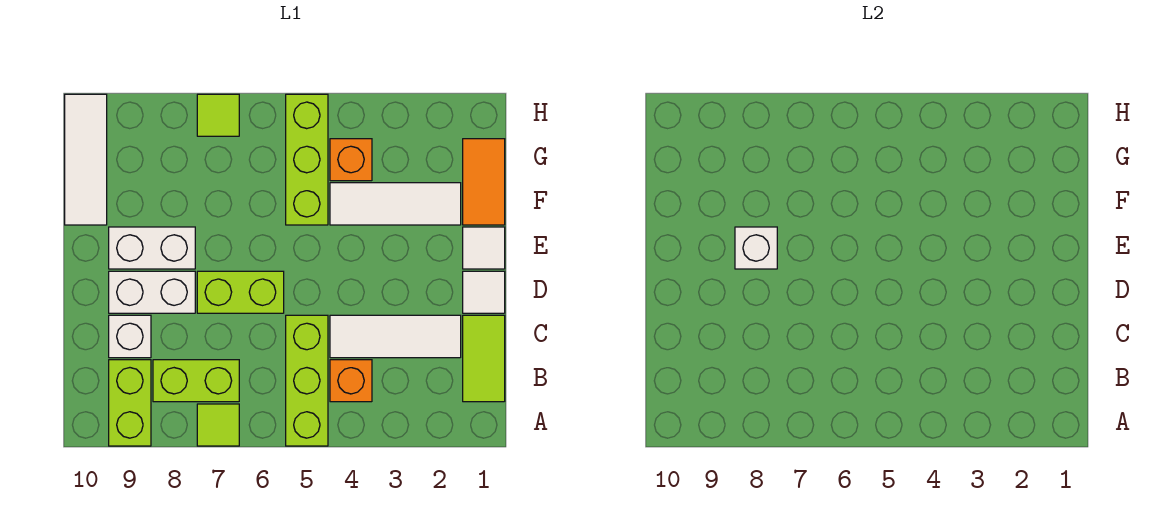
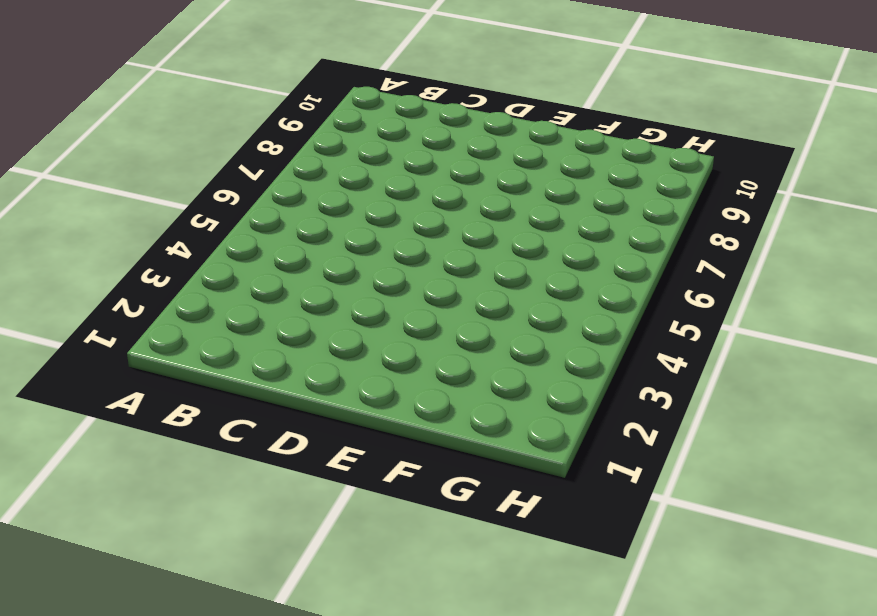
none -> lime brick A5:C5 level 1
none -> lime tile A7 level 1
none -> lime brick A9:B9 level 1

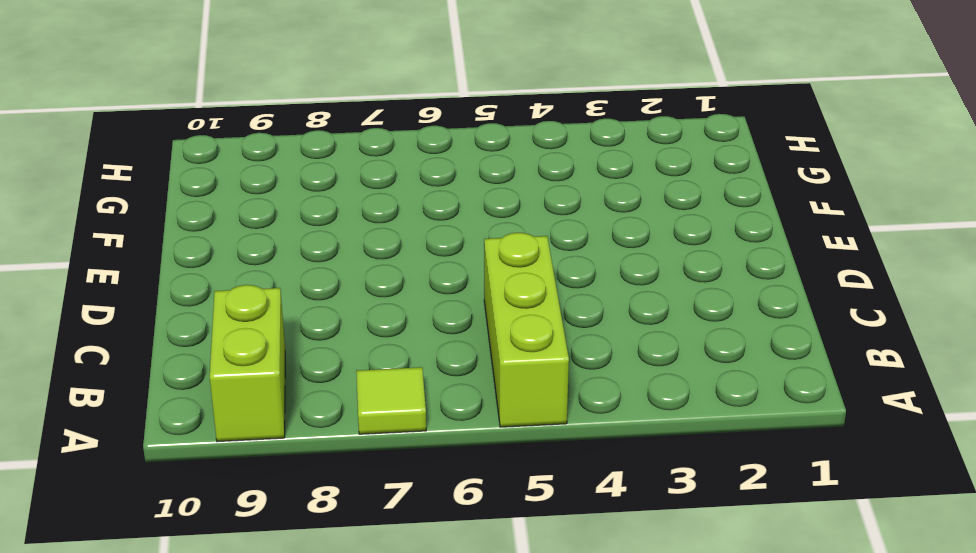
none -> lime tile B1:C1 level 1
none -> orange brick B4 level 1
none -> lime brick B7:B8 level 1

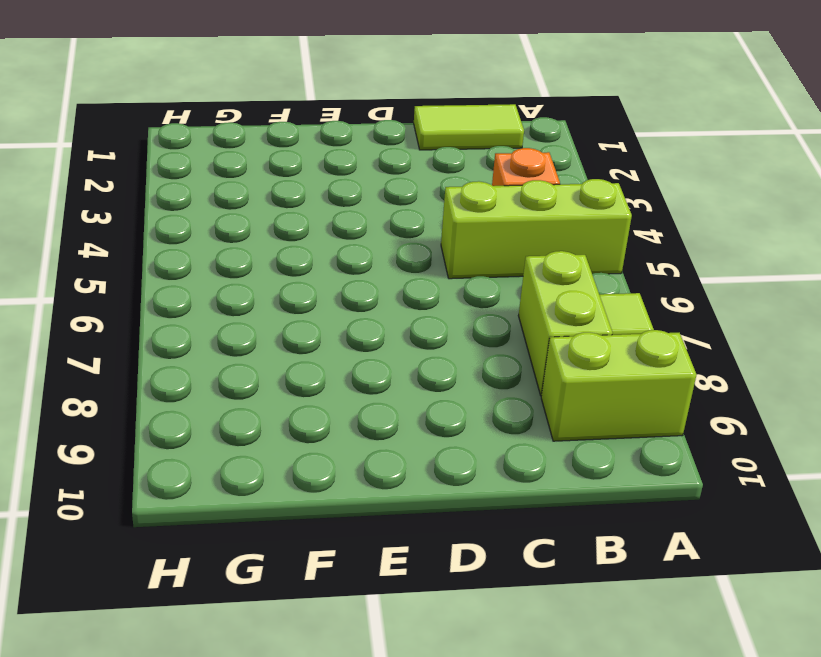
none -> white tile C2:C4 level 1
none -> white brick C9 level 1
none -> white tile D1 level 1

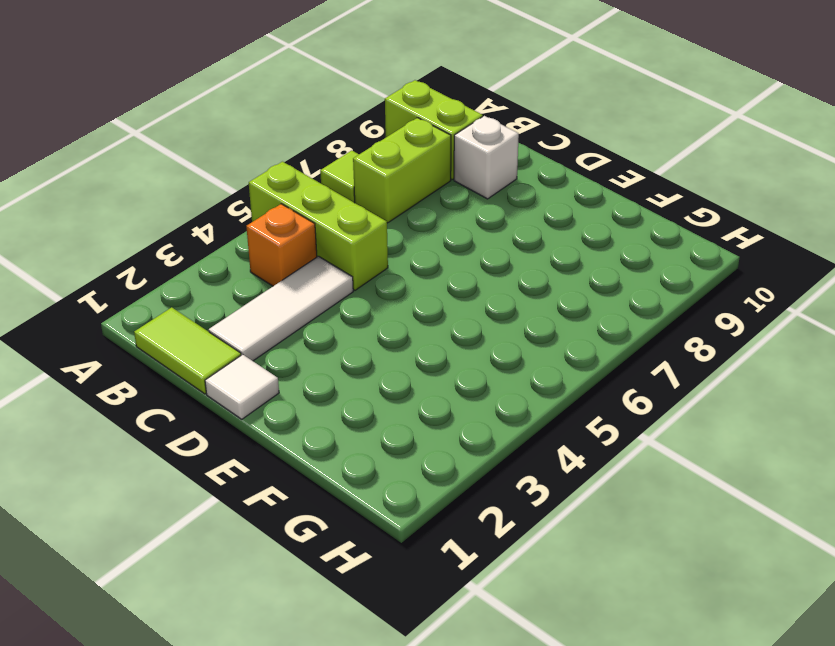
none -> lime brick D6:D7 level 1
none -> white brick D8:D9 level 1
none -> white tile E1 level 1

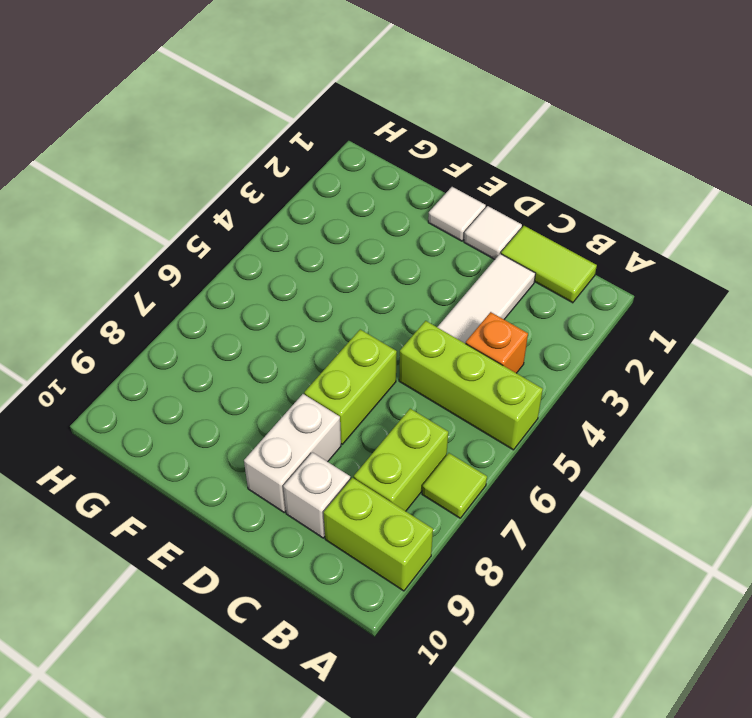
none -> white brick E8:E9 level 1
none -> orange tile F1:G1 level 1
none -> white tile F2:F4 level 1

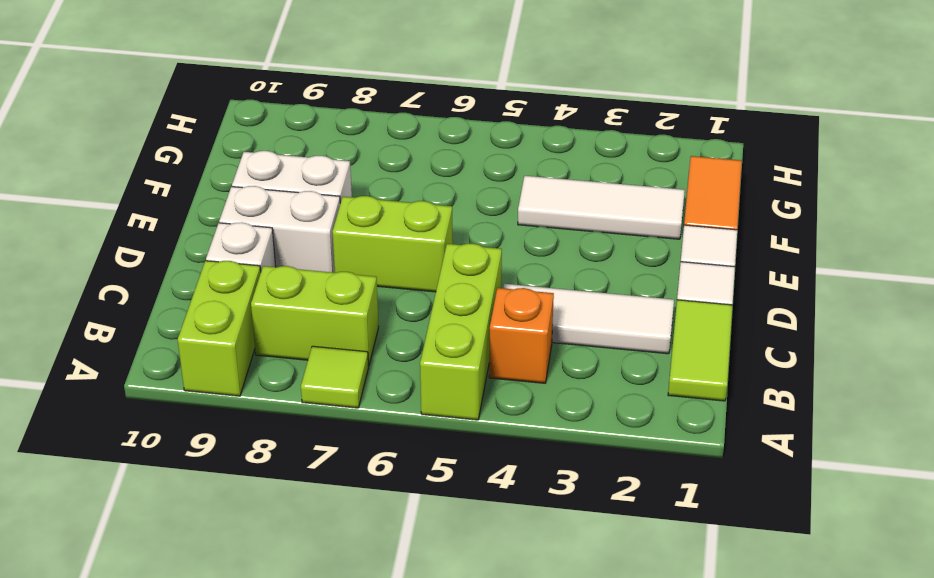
none -> lime brick F5:H5 level 1
none -> white tile F10:H10 level 1
none -> orange brick G4 level 1

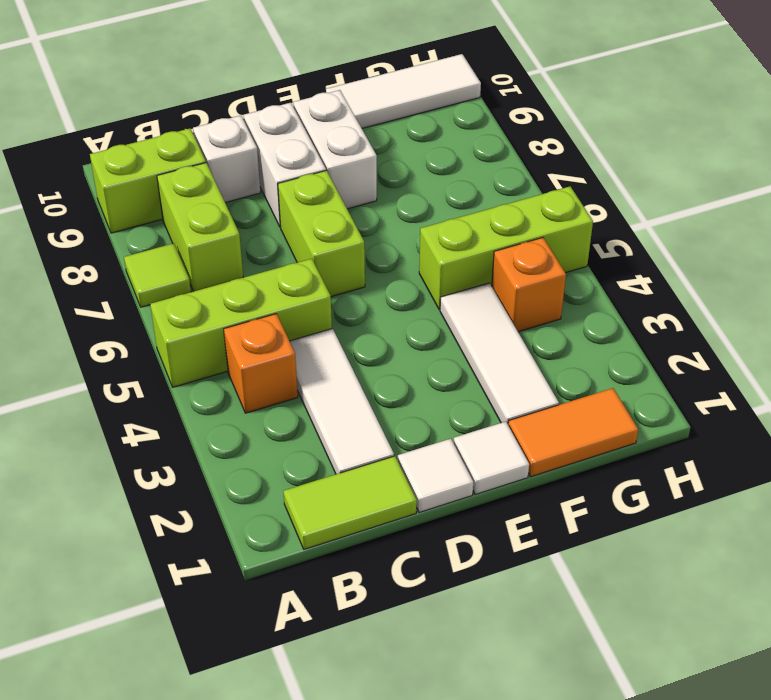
none -> lime tile H7 level 1
none -> white brick E8 level 2

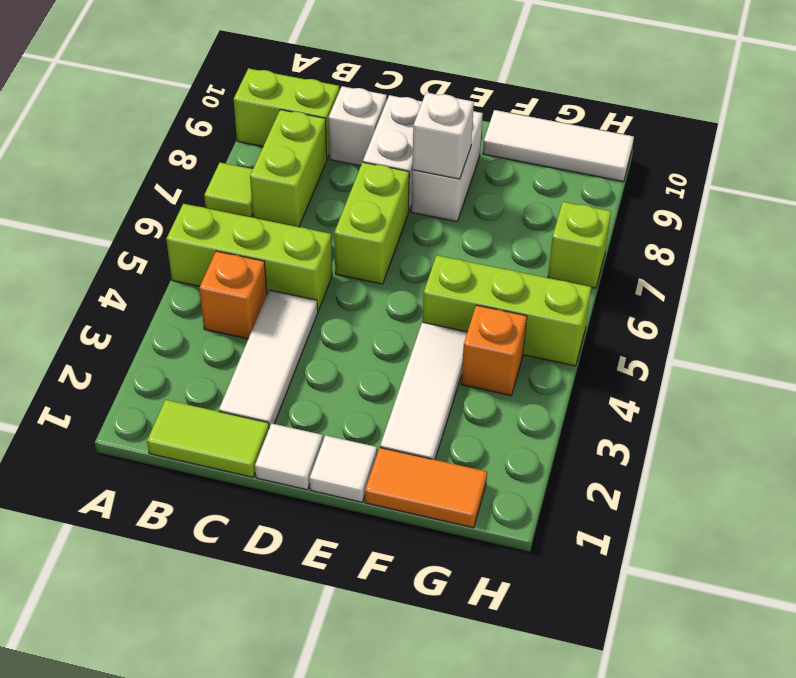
lime brick H7 level 1 -> lime tile H7 level 1

